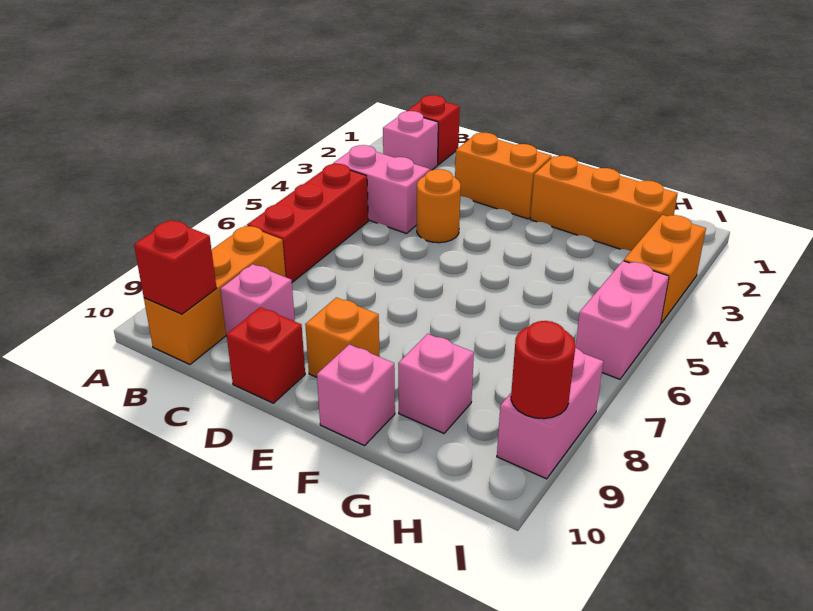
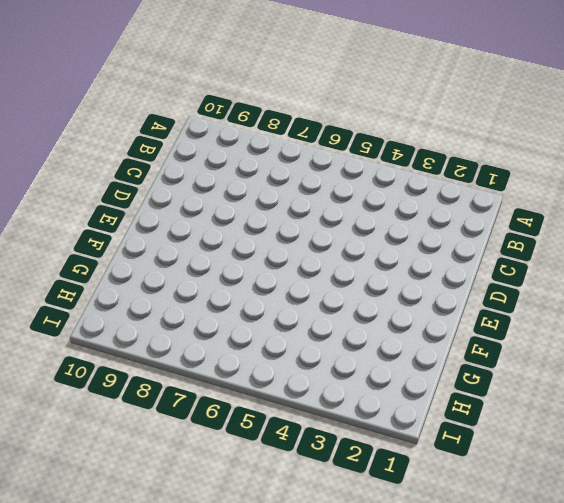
none -> red brick B1 level 1
none -> pink brick B2 level 1
none -> pink brick B4:C4 level 1

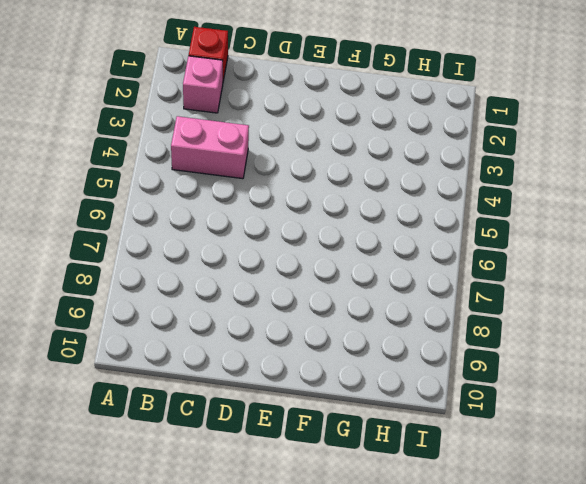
none -> red brick B5:B7 level 1
none -> orange brick B8:B10 level 1
none -> pink brick C9 level 1

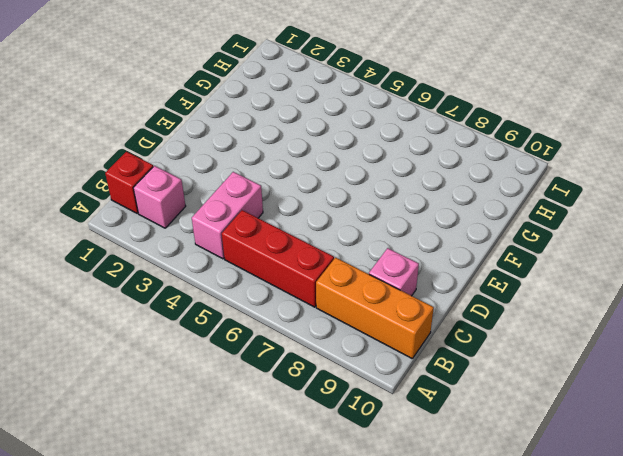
none -> orange brick D2:E2 level 1
none -> orange round brick D4 level 1
none -> red brick D10 level 1

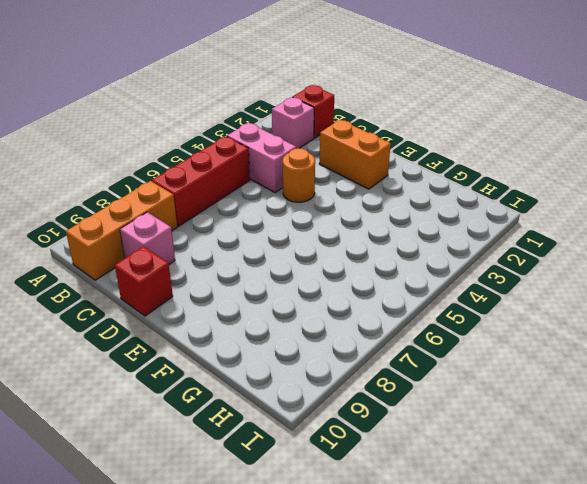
none -> orange brick E9 level 1
none -> orange brick F2:H2 level 1
none -> pink brick F10 level 1

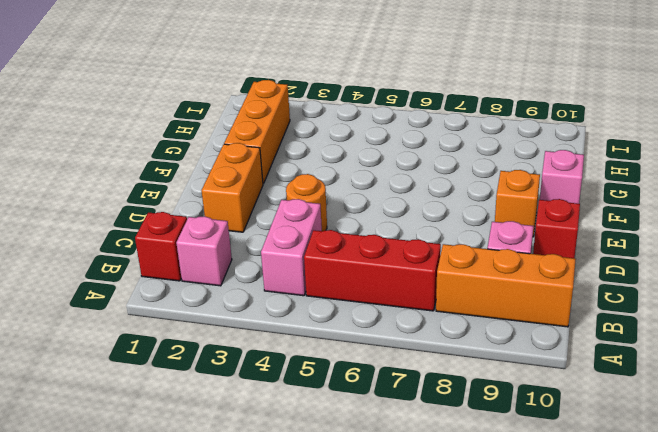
none -> pink brick G9 level 1
none -> orange brick I3:I4 level 1
none -> pink brick I5:I6 level 1

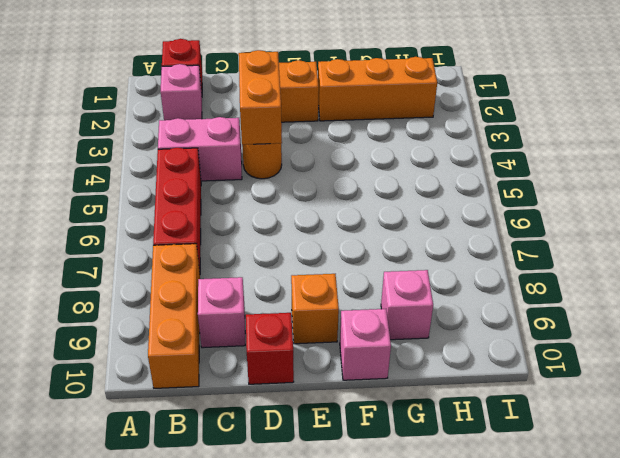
orange brick D3:D4 level 2 -> orange brick I3:I4 level 1
none -> pink brick I5:I6 level 1
none -> pink brick I8:I9 level 1
none -> red brick B10 level 2

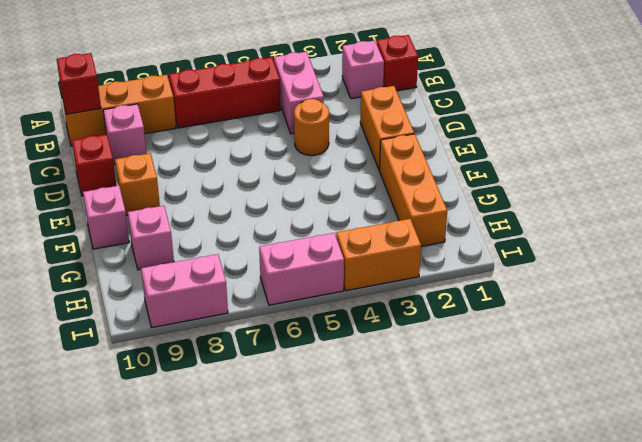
none -> red round brick I9 level 2

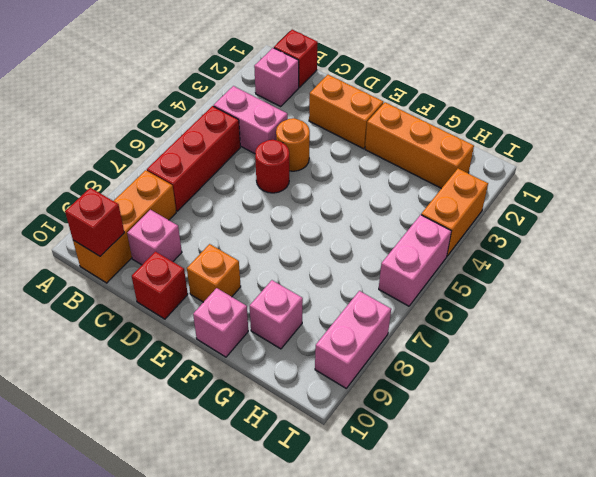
red round brick D5 level 1 -> red round brick I9 level 2

